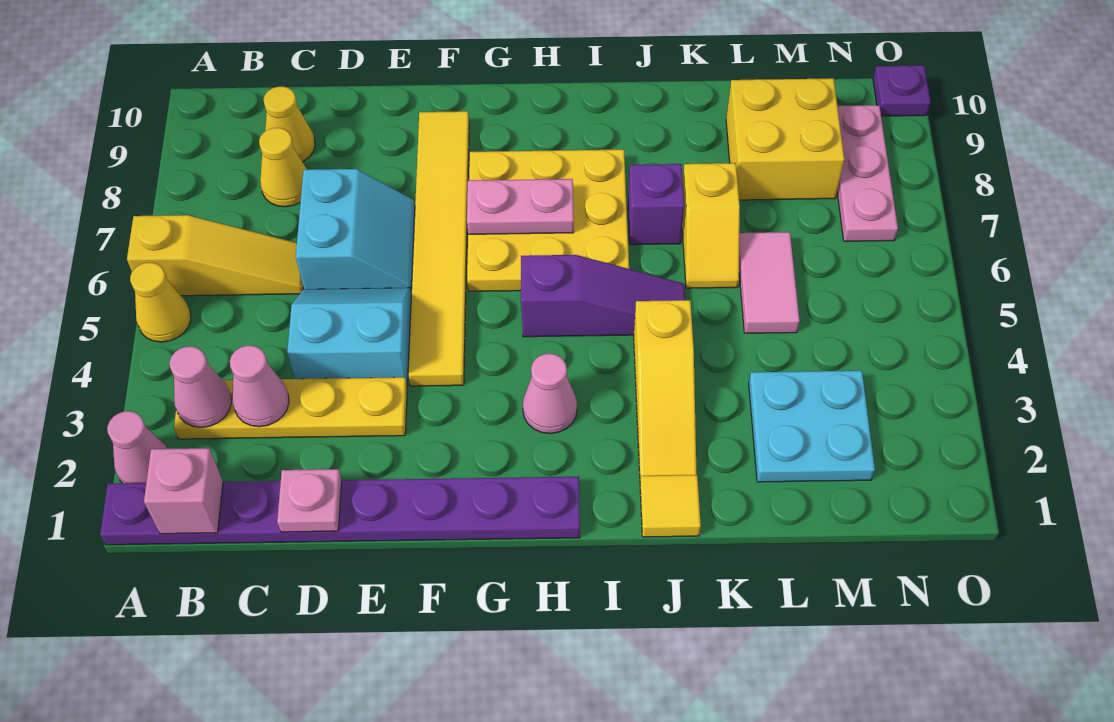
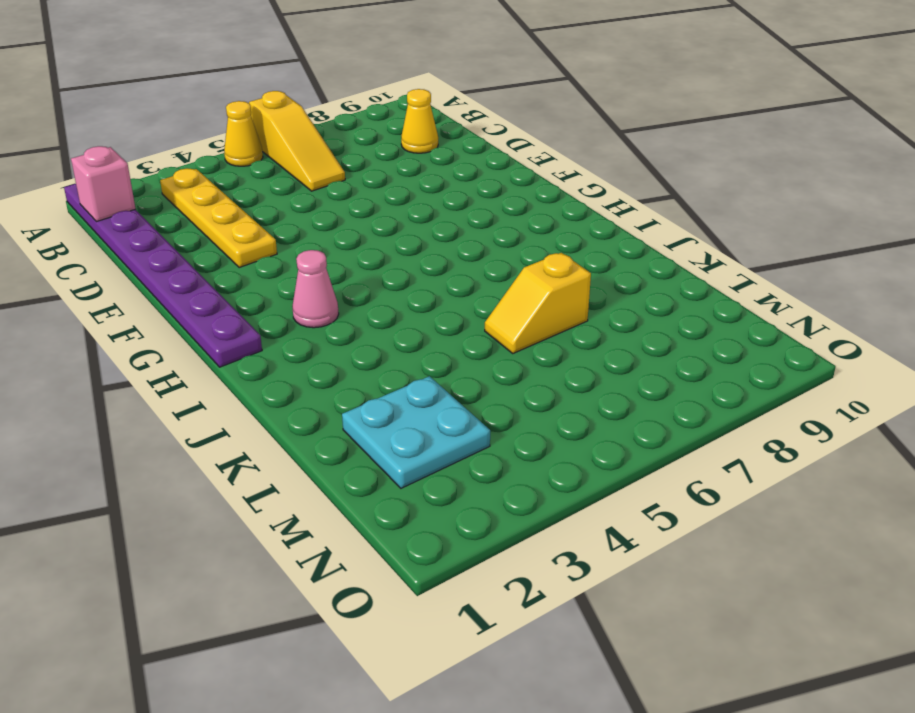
none -> pink cone A2 level 1
none -> yellow cone C8 level 1
none -> cyan slope D4:E5 level 1 top 4

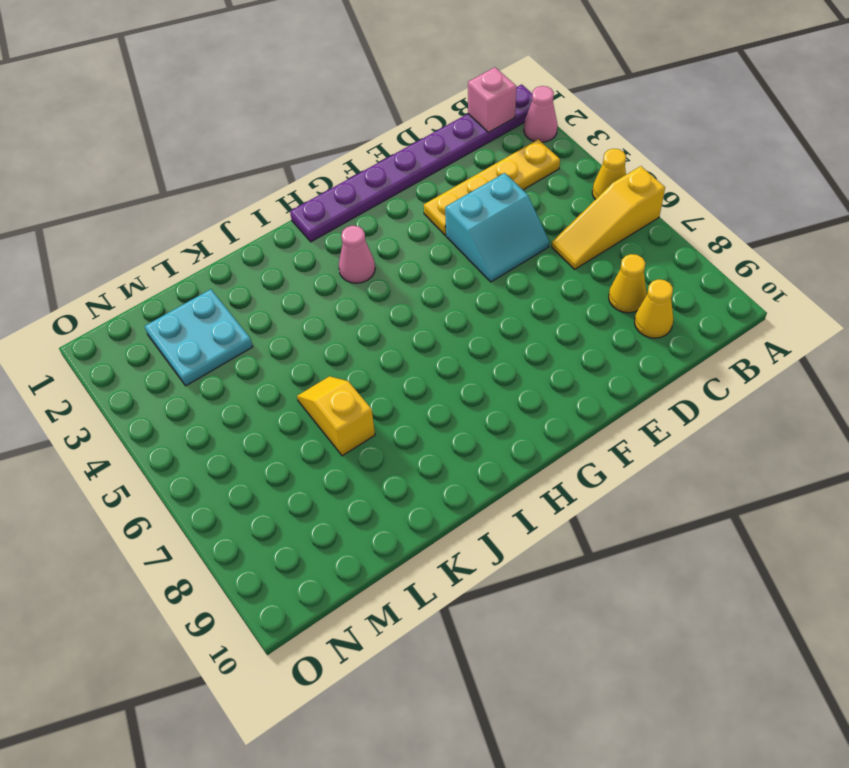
none -> cyan slope D6:E7 level 1 top D
none -> yellow tile F4:F9 level 1
none -> yellow plate G6:I8 level 1

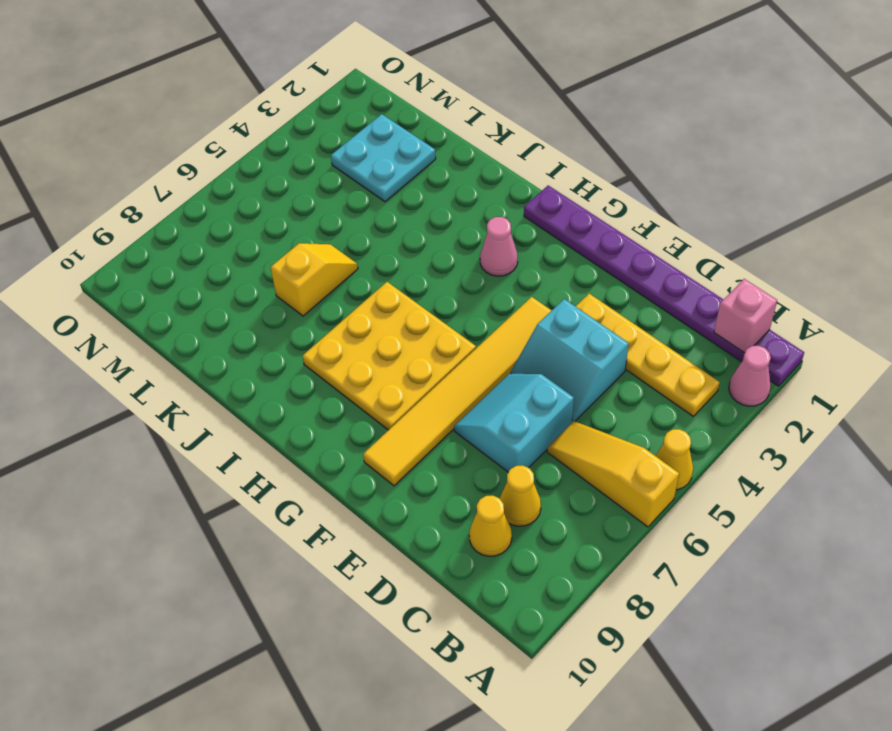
none -> purple slope H5:J5 level 1 top H
none -> yellow tile J1 level 1
none -> yellow slope J2:J4 level 1 top 4

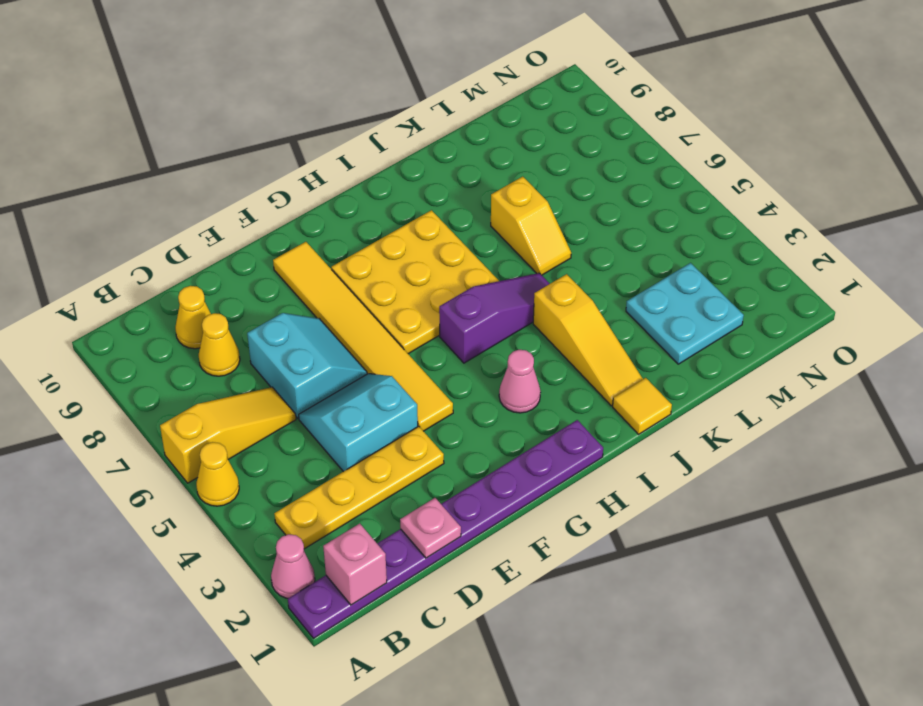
none -> purple brick J7 level 1
none -> pink tile L5:L6 level 1
none -> yellow brick L8:M9 level 1

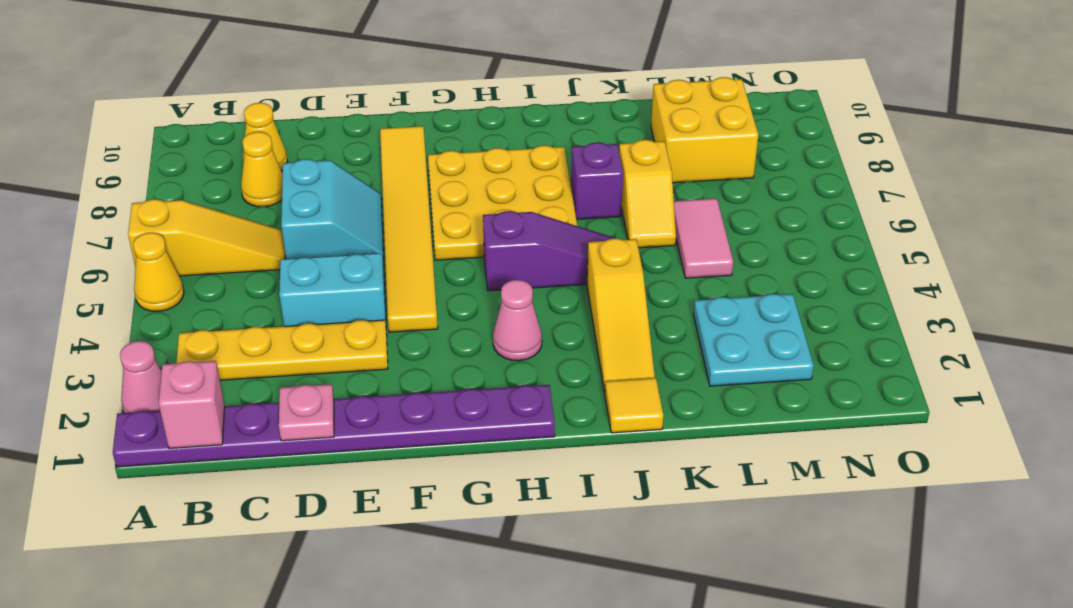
none -> pink plate N7:N9 level 1
none -> purple plate O10 level 1
none -> pink cone B3 level 2

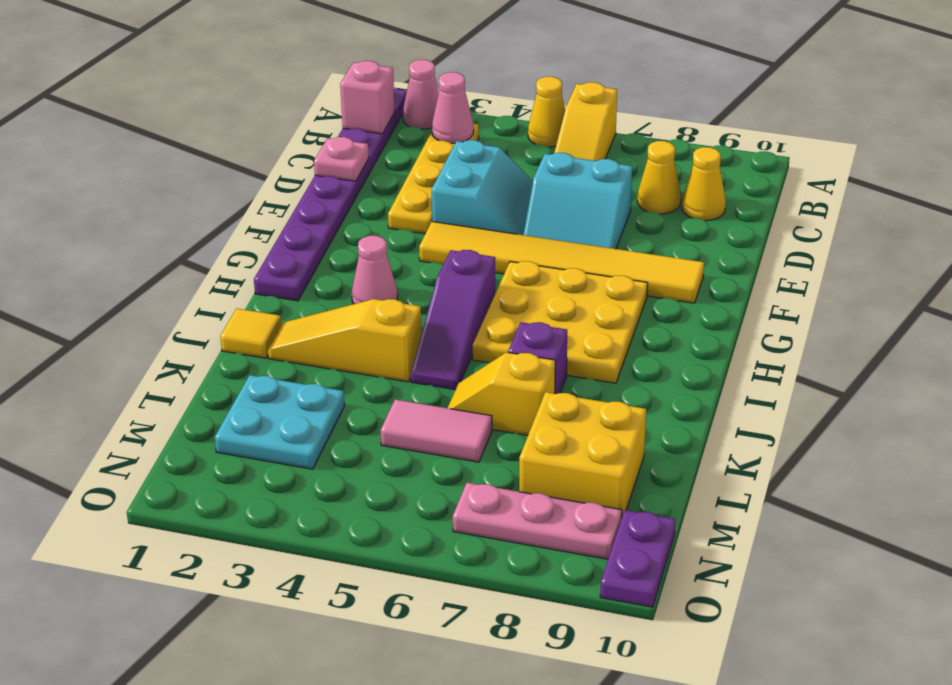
purple plate N10:O10 level 1 -> purple plate O10 level 1
none -> pink cone C3 level 2
none -> pink plate G7:H7 level 2

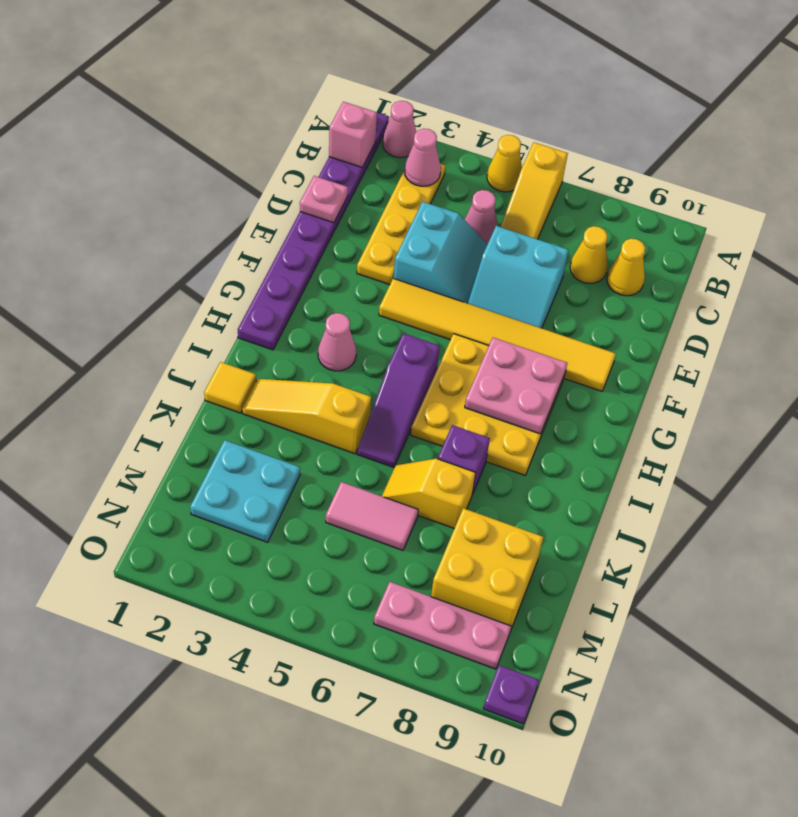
pink cone C5 level 1 -> pink cone C3 level 2
pink plate G7:H8 level 2 -> pink plate G7:H7 level 2

